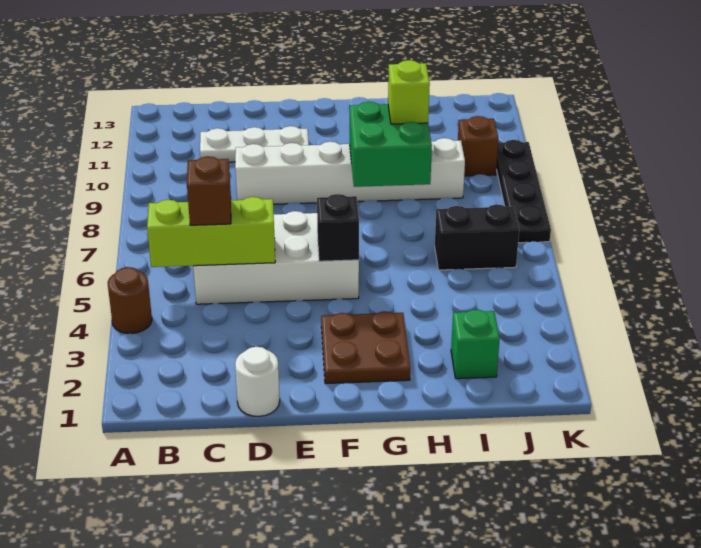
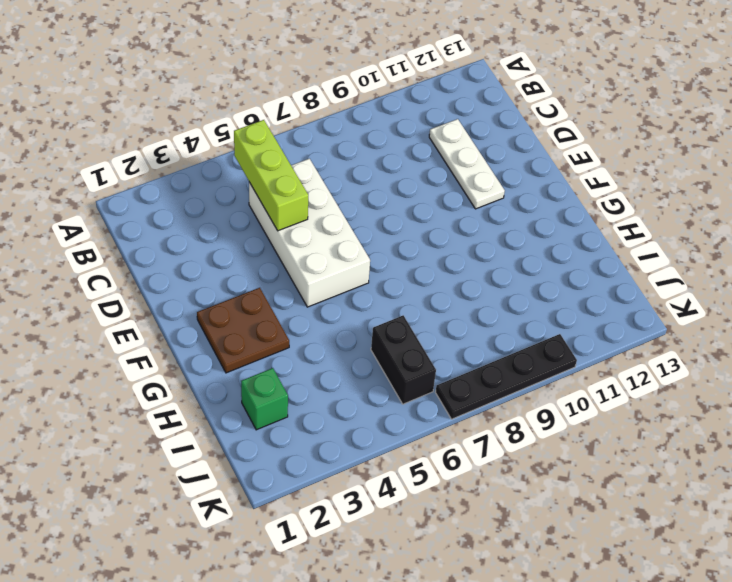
none -> brown round brick A4 level 1
none -> white round brick D1 level 1
none -> white brick D9:I9 level 1

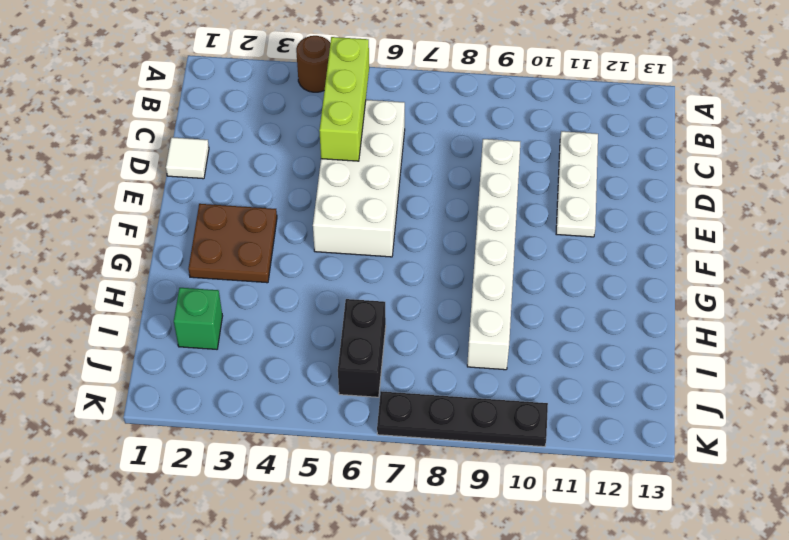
white tile D1 level 1 -> white round brick D1 level 1
none -> brown brick J10 level 1
none -> black brick F5 level 2
none -> green brick G8:H9 level 2

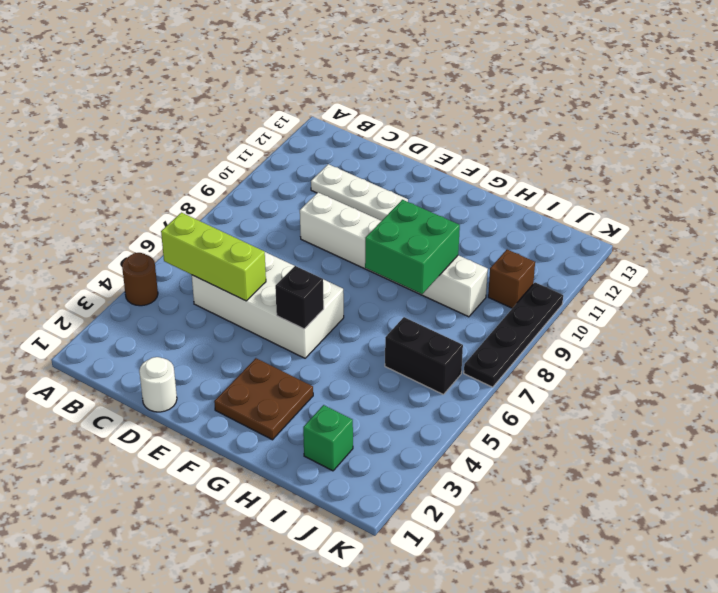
none -> brown brick C5 level 3
none -> lime brick H9 level 3

